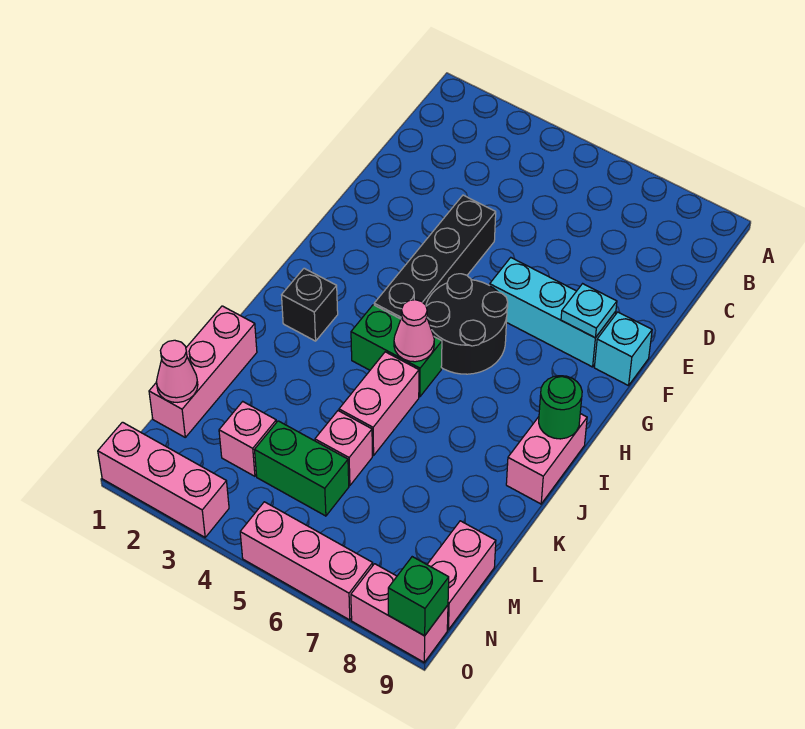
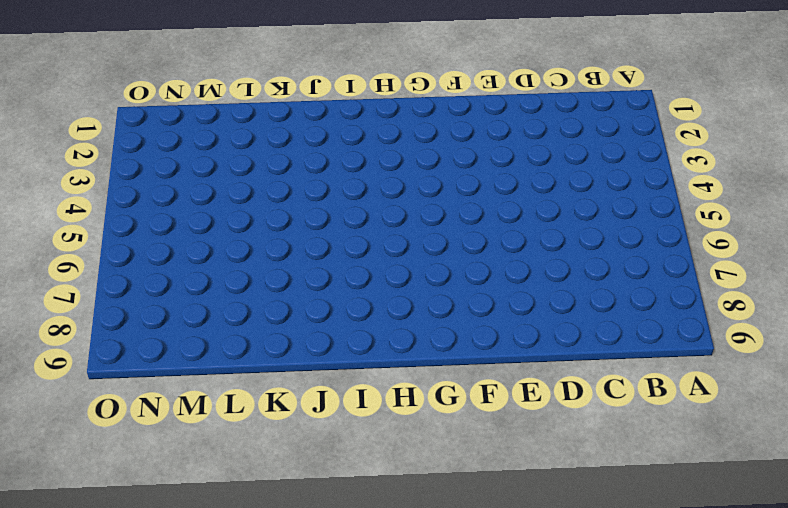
none -> black brick E4:H4 level 1
none -> cyan brick F6:F8 level 1
none -> cyan brick F9 level 1

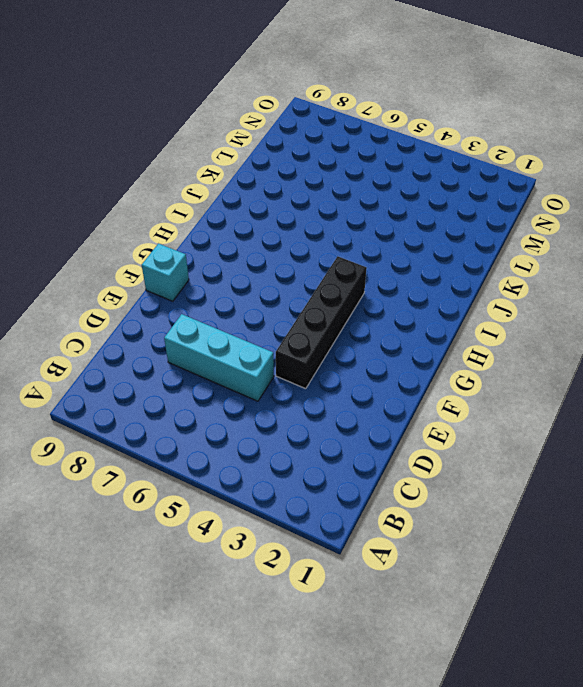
cyan brick D5:D7 level 1 -> cyan brick F6:F8 level 1
none -> black round brick G5:H6 level 1
none -> black brick I2 level 1
none -> green brick I4:I5 level 1

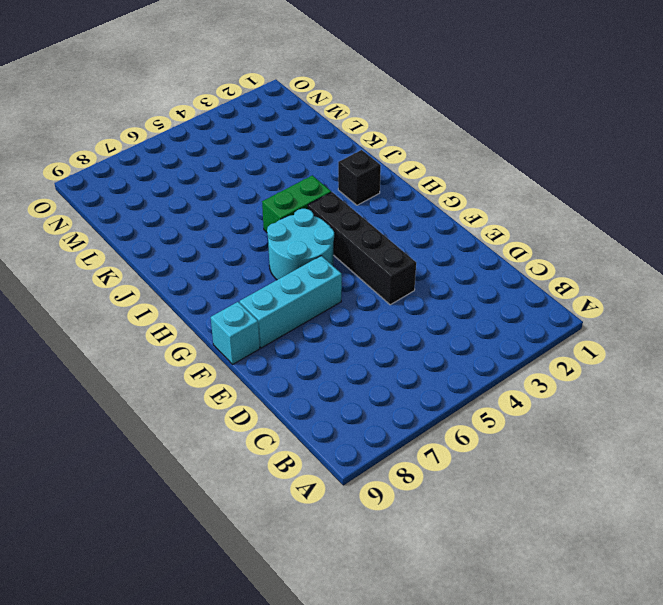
cyan round brick G5:H6 level 1 -> black round brick G5:H6 level 1
none -> pink brick I9:J9 level 1
none -> pink brick J5:K5 level 1
none -> pink brick K1:M1 level 1

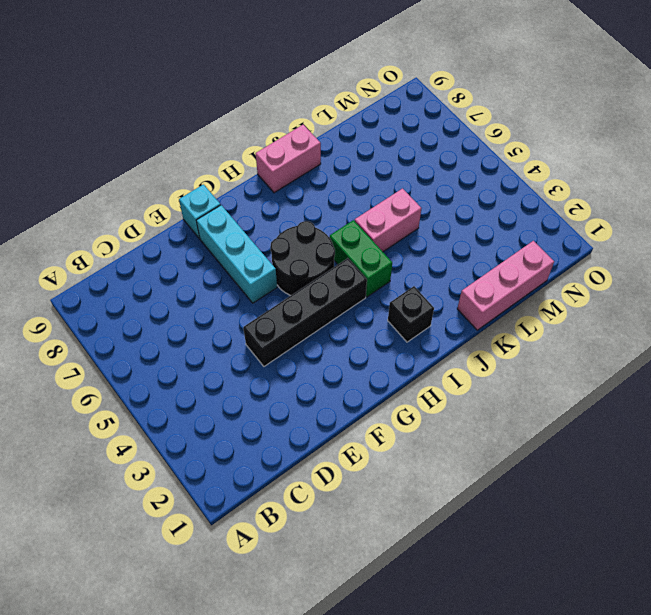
none -> pink brick L5 level 1
none -> pink brick M3 level 1
none -> green brick M4:M5 level 1

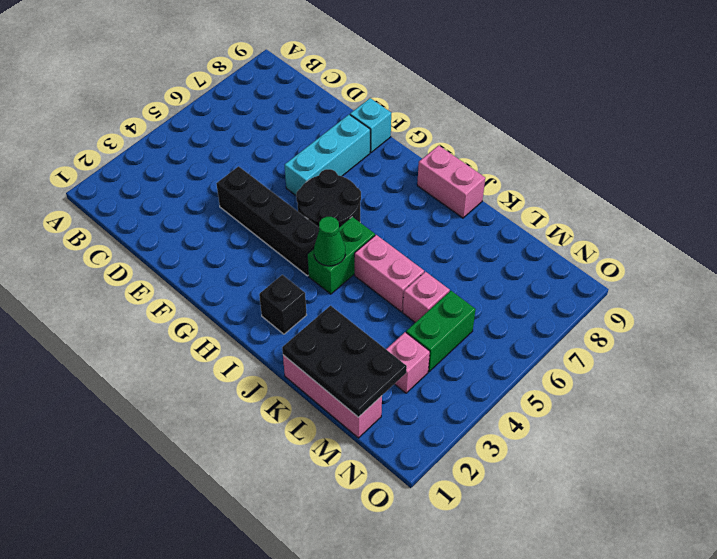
green cone I4 level 2 -> none
black plate K1:M2 level 2 -> pink cone M1 level 2
none -> pink brick M9:N9 level 1
none -> pink brick O1:O3 level 1
none -> pink brick O5:O7 level 1

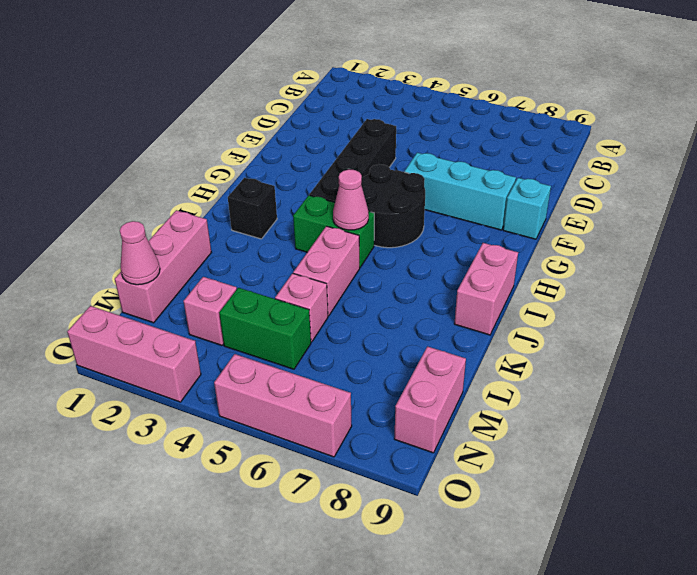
none -> pink brick O8:O9 level 1
none -> cyan plate F8 level 2
none -> green round brick I9 level 2

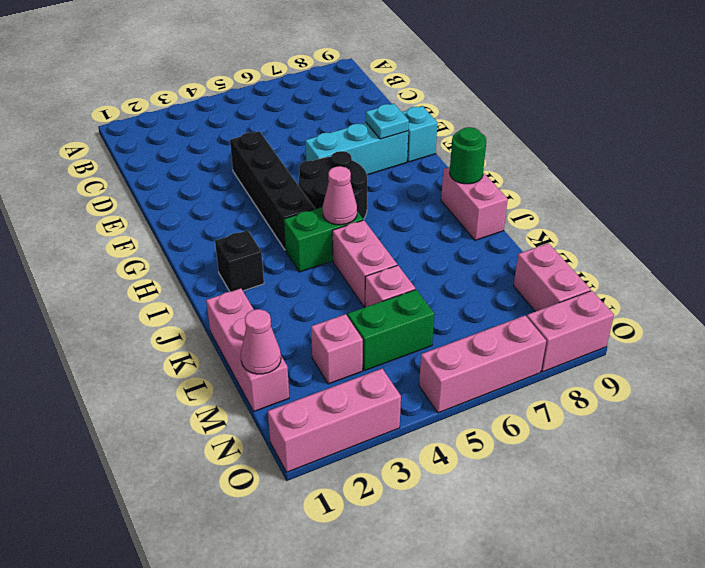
none -> green brick O9 level 2

